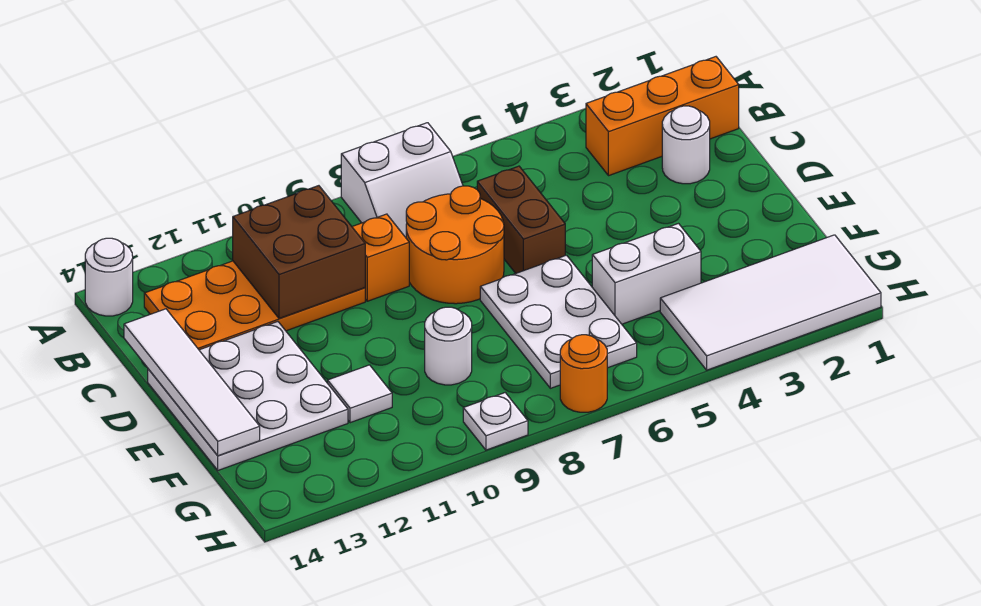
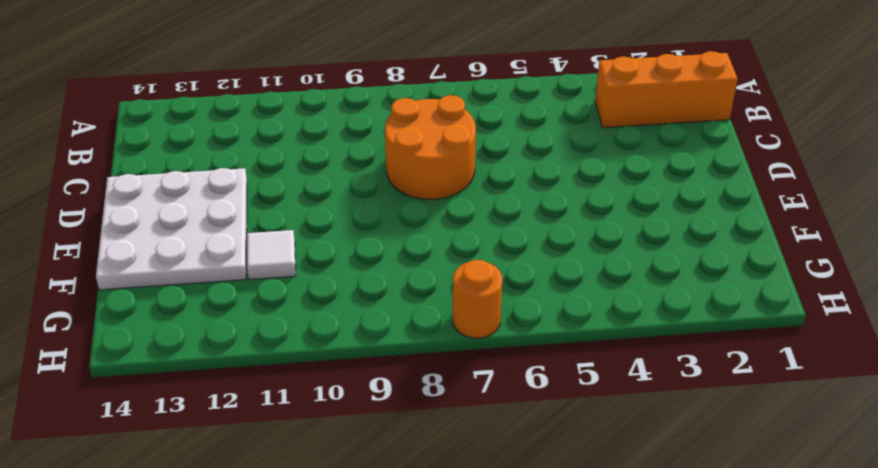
none -> white slope A7:B8 level 1 top A
none -> white round brick A14 level 1
none -> orange plate B10:C13 level 1

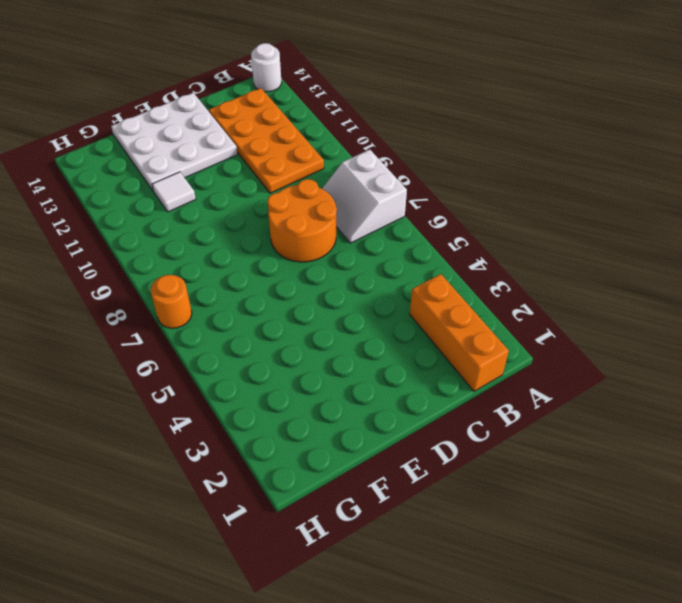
none -> white round brick C2 level 1
none -> brown brick C6:D6 level 1
none -> orange brick C9 level 1

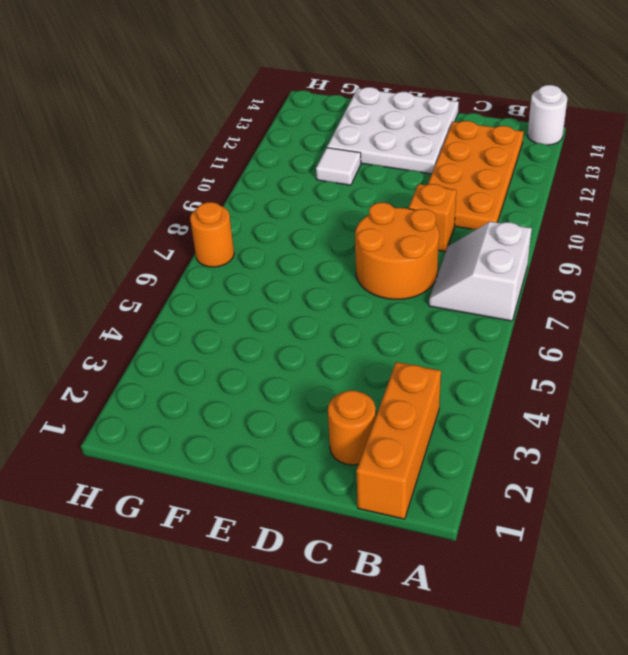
orange round brick C2 level 1 -> white round brick C2 level 1
none -> brown brick C6:D6 level 1
none -> white plate E6:G7 level 1
none -> white brick F4:F5 level 1

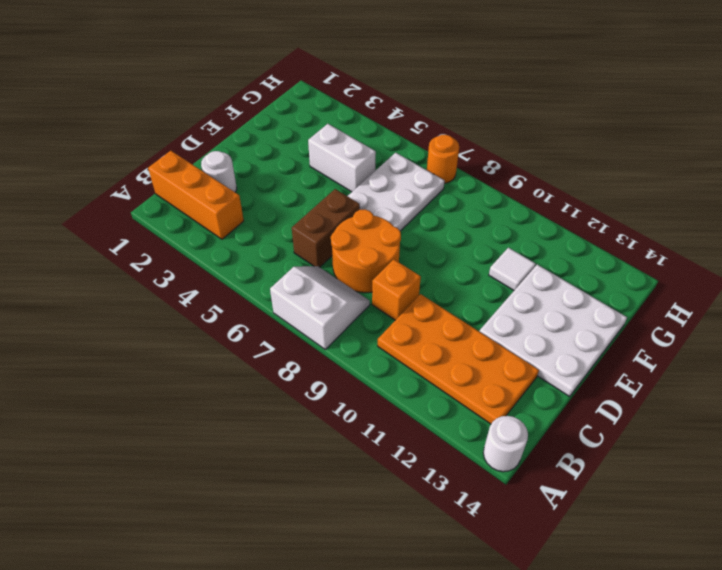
none -> white round brick F9 level 1
none -> white tile G1:H4 level 1
none -> white plate H9 level 1

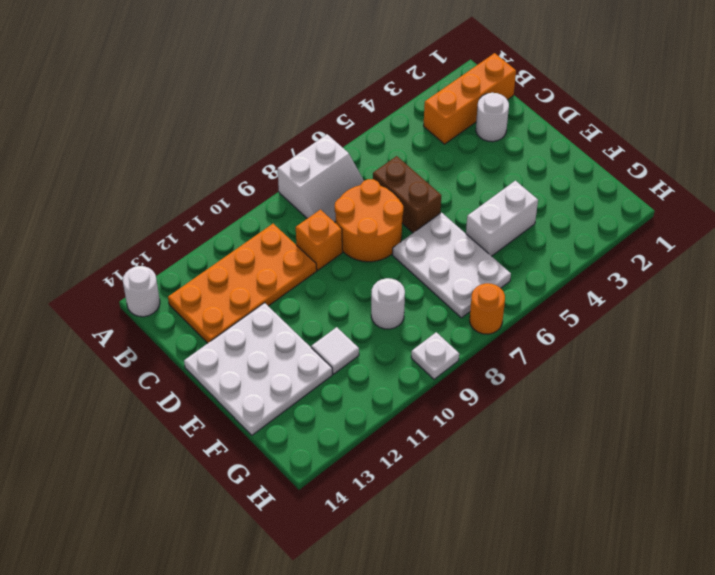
none -> white tile G1:H4 level 1
none -> brown brick B10:C11 level 2
none -> white tile C14:F14 level 2

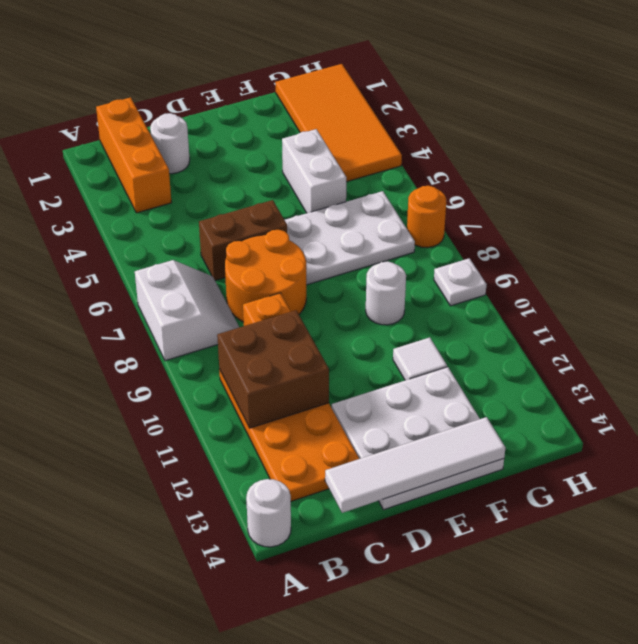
orange tile G1:H4 level 1 -> white tile G1:H4 level 1

